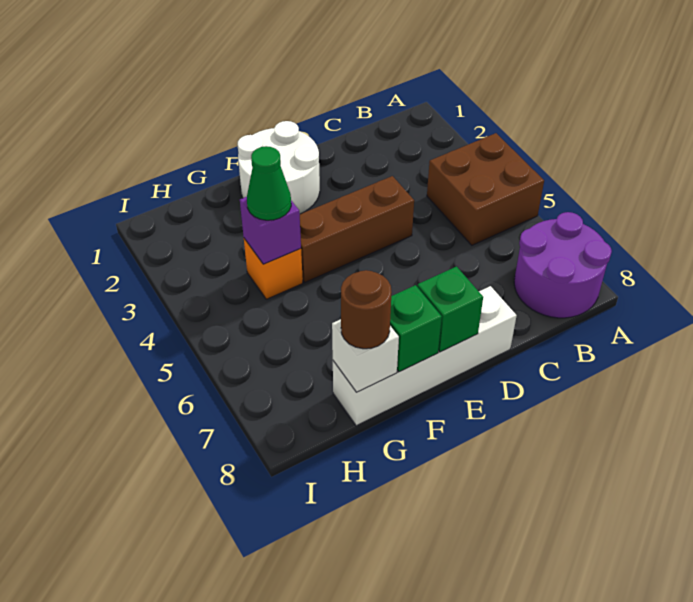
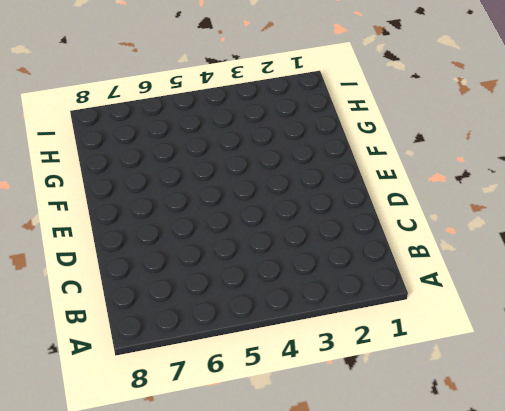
none -> brown brick A4:B5 level 1
none -> purple round brick A7:B8 level 1
none -> brown brick D4:F4 level 1

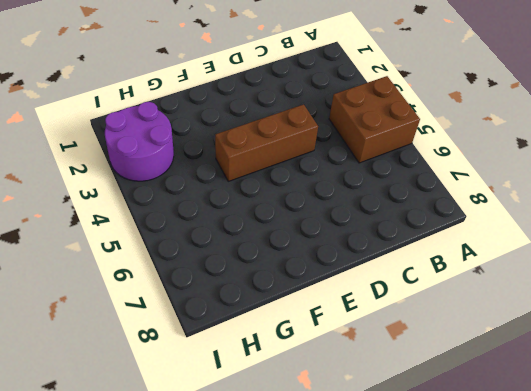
purple round brick H2:I3 level 1 -> purple round brick A7:B8 level 1
none -> white brick D8:G8 level 1
none -> white round brick E1:F2 level 1
none -> orange brick G4 level 1

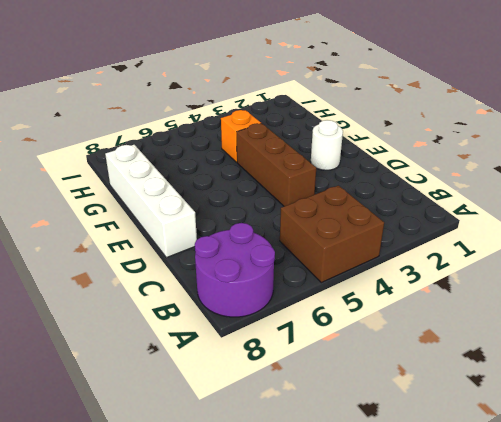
white round brick E2 level 1 -> white round brick E1:F2 level 1
none -> green brick E8 level 2
none -> green brick F8 level 2
none -> purple brick G4 level 2

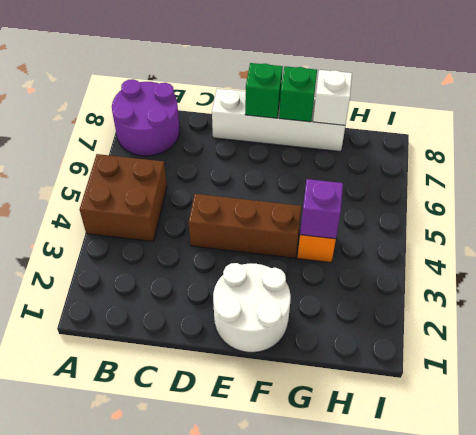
none -> green cone G4 level 3
none -> brown round brick G8 level 3

